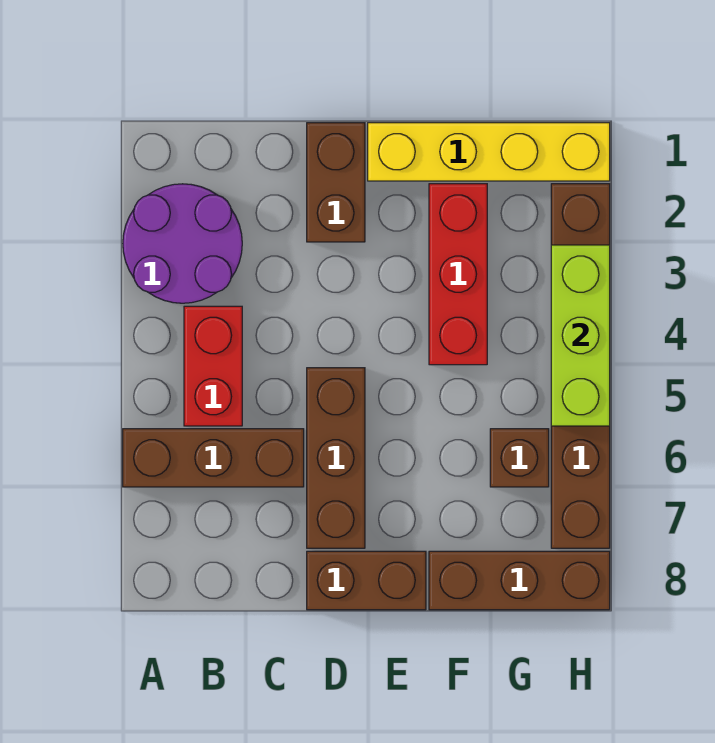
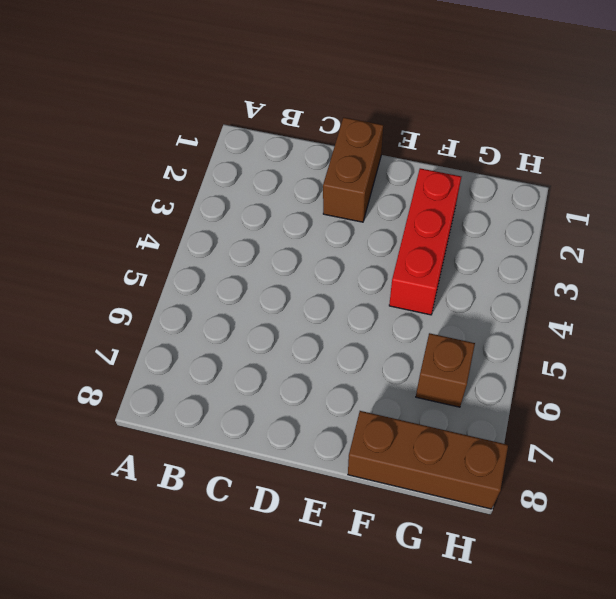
none -> purple round brick A2:B3 level 1
none -> brown brick A6:C6 level 1
none -> red brick B4:B5 level 1

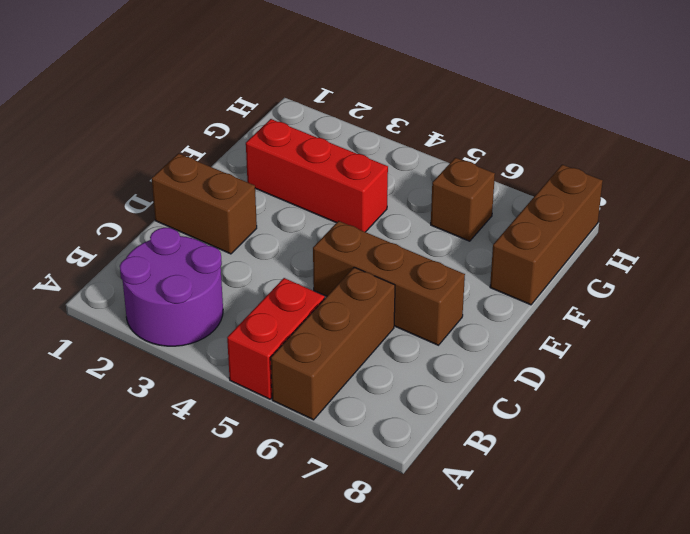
red brick A5:B5 level 1 -> red brick B4:B5 level 1
none -> brown brick D8:E8 level 1
none -> yellow brick E1:H1 level 1
none -> brown brick H2:H7 level 1

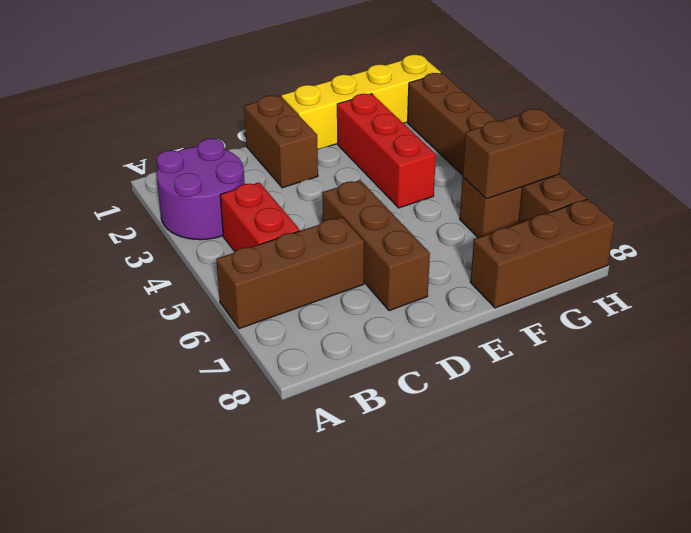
brown brick G6:H6 level 2 -> brown brick D8:E8 level 1
none -> lime brick H3:H5 level 2

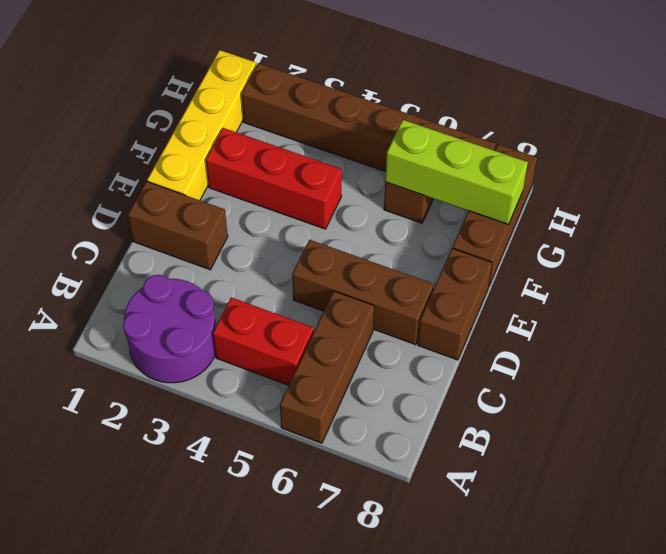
lime brick G6:G8 level 2 -> lime brick H3:H5 level 2

